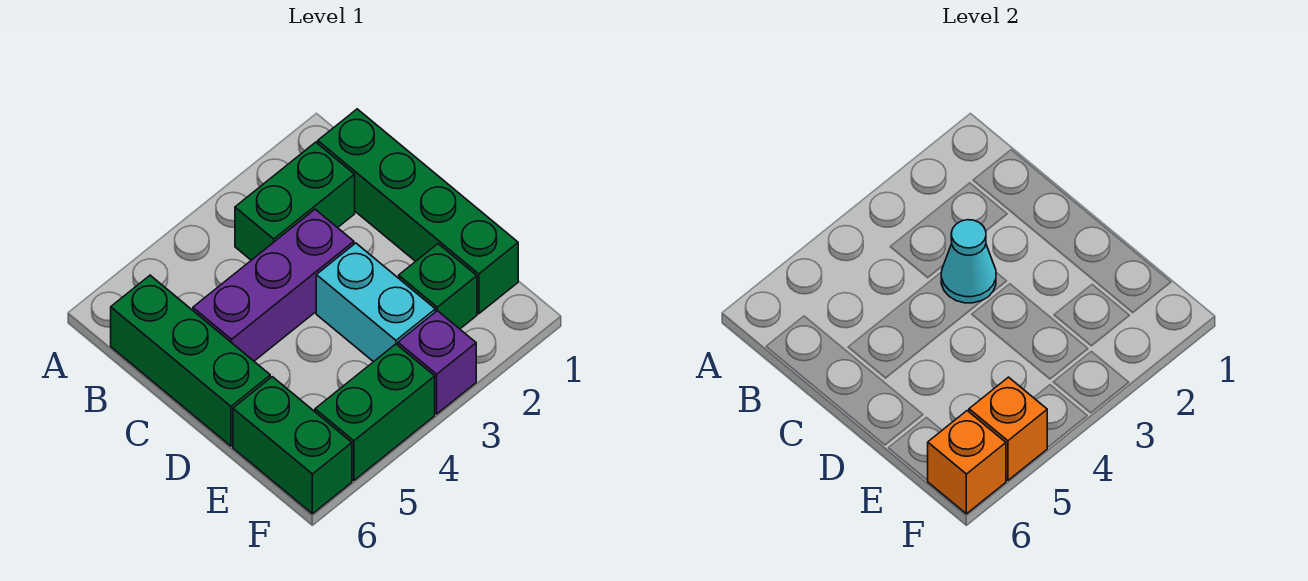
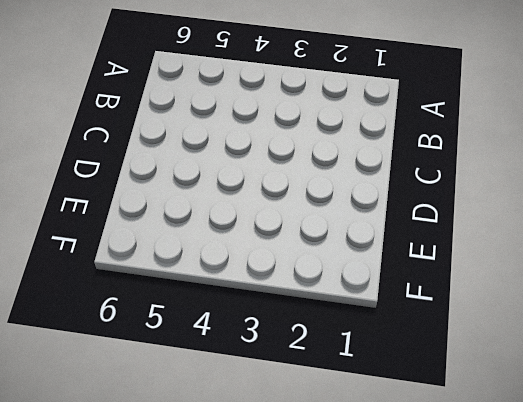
none -> green brick B1:E1 level 1
none -> green brick B2:B3 level 1
none -> green brick B6:D6 level 1

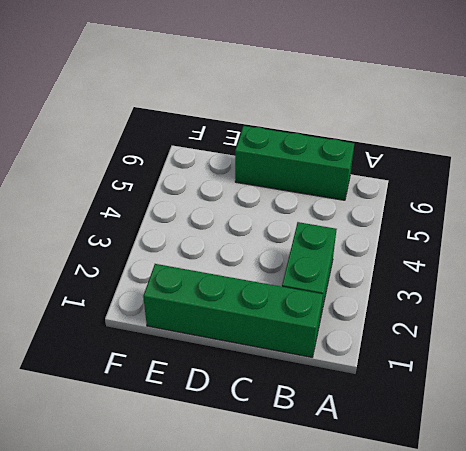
none -> purple brick C3:C5 level 1
none -> cyan brick D3:E3 level 1
none -> green brick E2 level 1

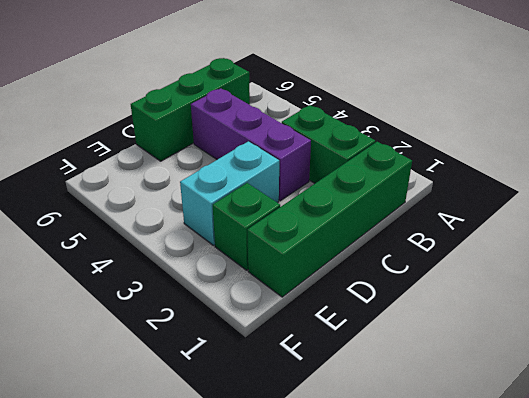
none -> green brick E6:F6 level 1
none -> purple brick F3 level 1
none -> green brick F4:F5 level 1

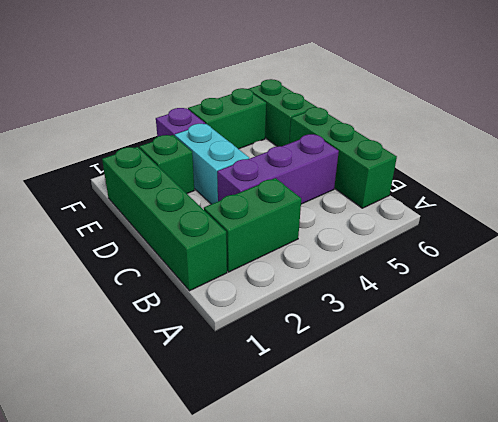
none -> cyan cone C3 level 2
none -> orange brick F5 level 2
none -> orange brick F6 level 2

